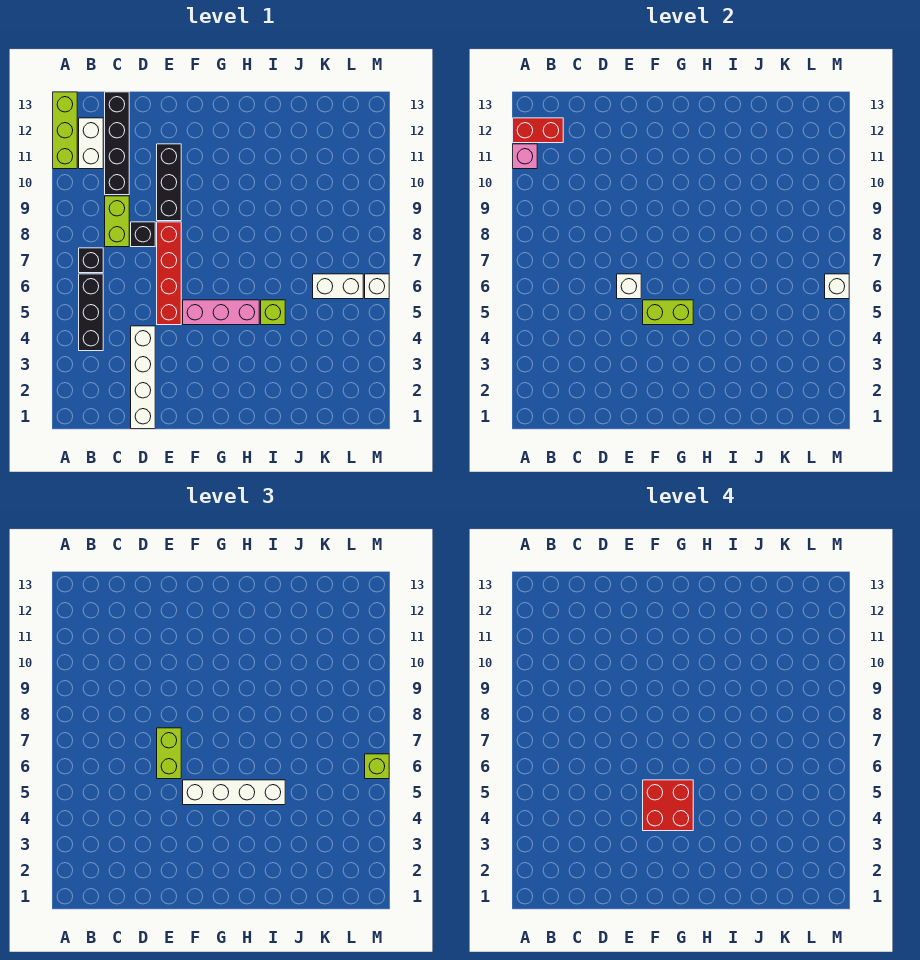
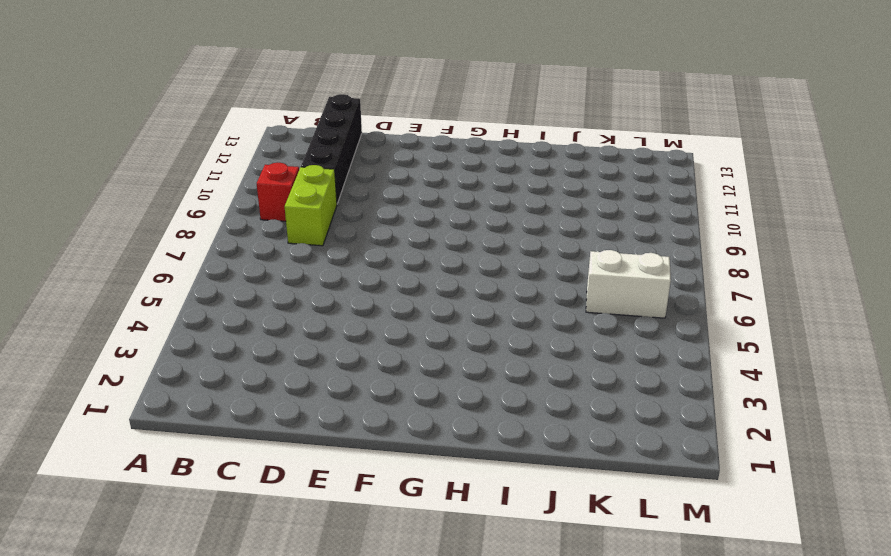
red brick B9 level 1 -> none
none -> lime brick A11:A13 level 1
none -> black brick B4:B6 level 1
none -> black brick B7 level 1

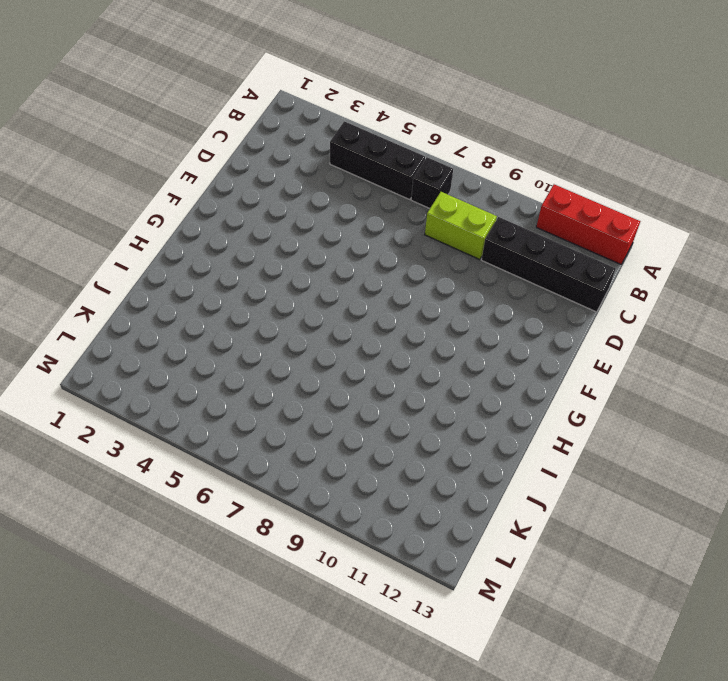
red brick A11:A13 level 1 -> lime brick A11:A13 level 1
none -> white brick B11:B12 level 1
none -> white brick D1:D4 level 1
none -> black brick D8 level 1

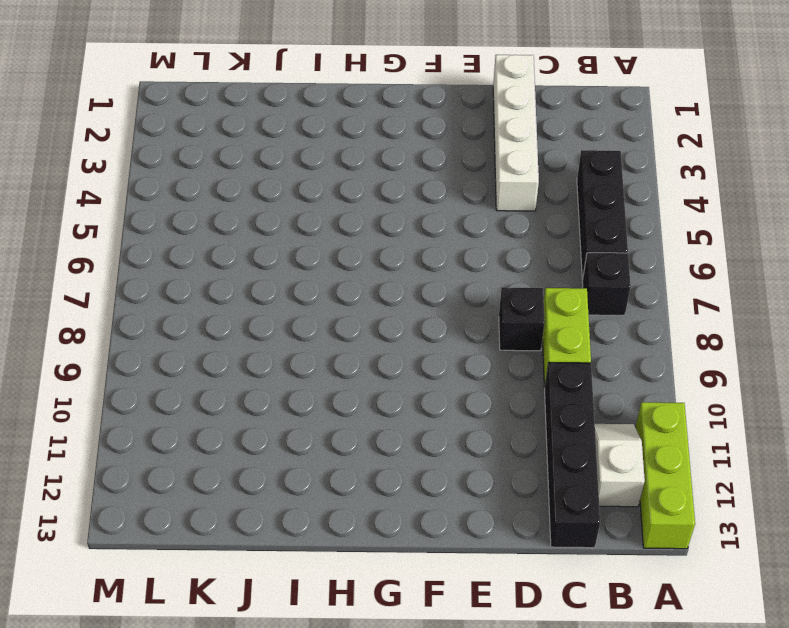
white slope B11:B12 level 1 top 12 -> white brick B11:B12 level 1
none -> red brick E5:E8 level 1
none -> black brick E9:E11 level 1
none -> pink brick F5:H5 level 1

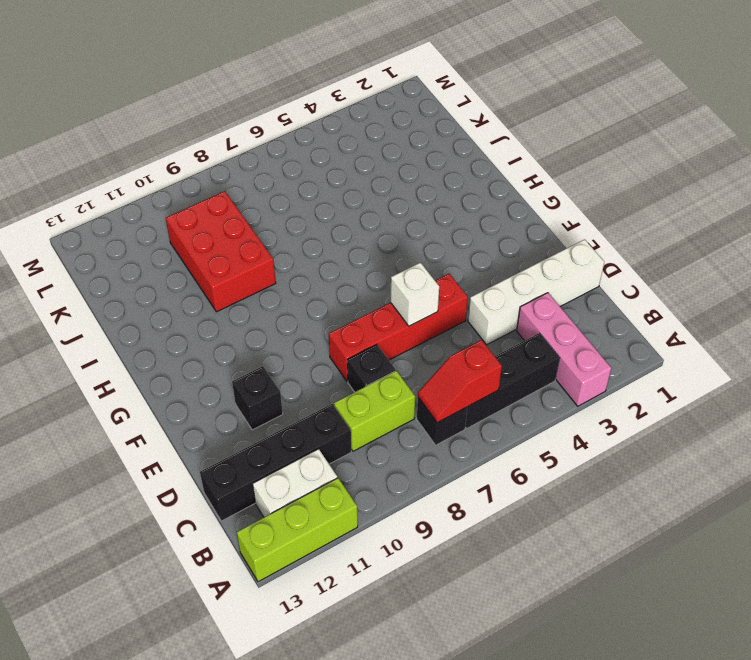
pink brick A3:C3 level 1 -> pink brick F5:H5 level 1
red slope B6:B7 level 2 top 6 -> none
black brick E11 level 1 -> black brick E9:E11 level 1
red brick I9:K10 level 1 -> none
none -> lime brick I5 level 1
none -> white brick K6:L6 level 1
none -> white brick M6 level 1

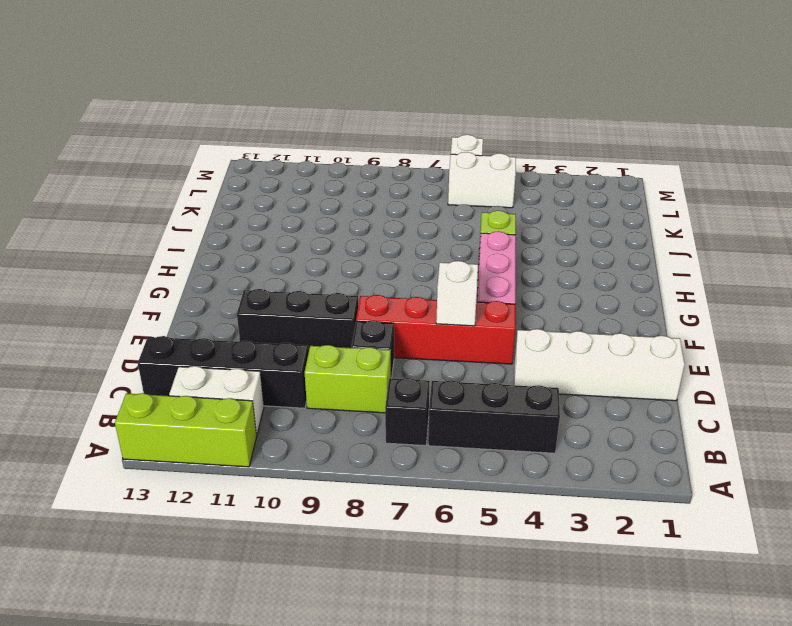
white brick L5:L6 level 1 -> white brick K6:L6 level 1
none -> pink brick A11 level 2
none -> red brick A12:B12 level 2
none -> lime brick F5:G5 level 2

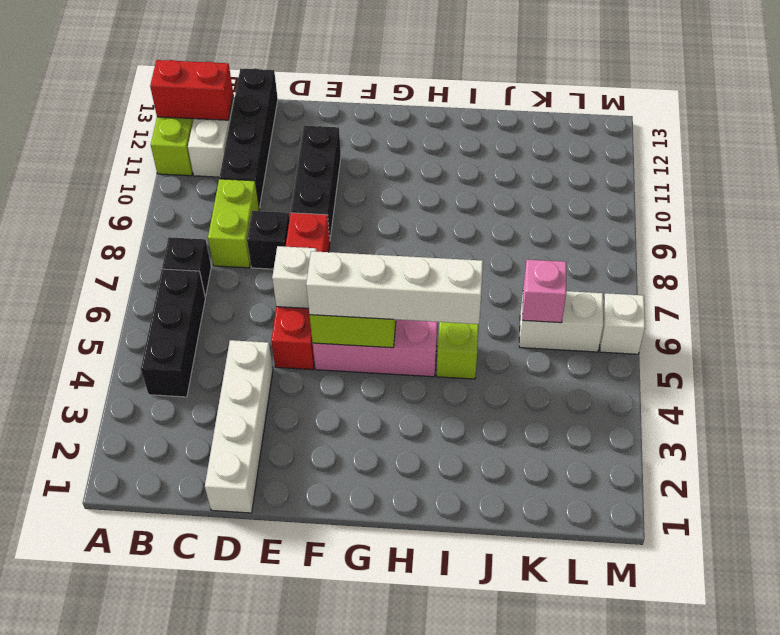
pink brick K6 level 2 -> pink brick A11 level 2
none -> white brick M6 level 2
none -> lime brick E6:E7 level 3
none -> lime brick M6 level 3

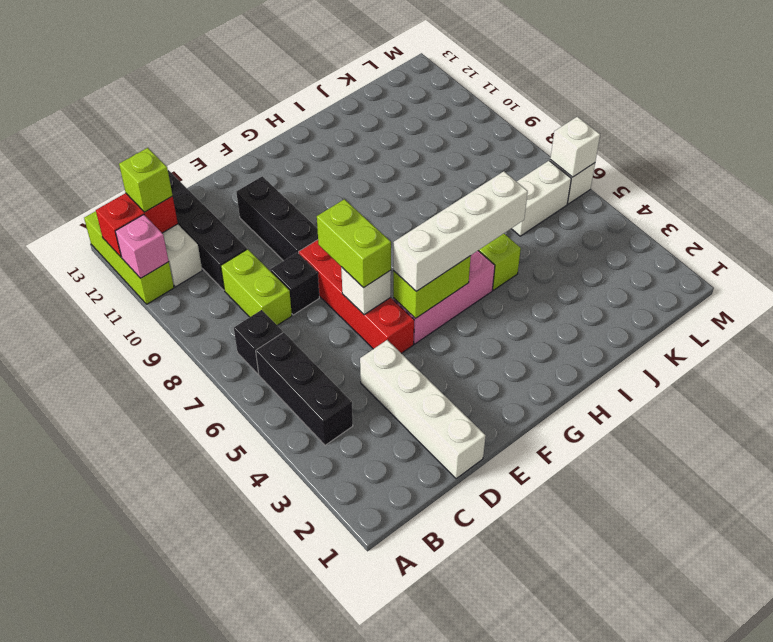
lime brick B12 level 3 -> lime brick M6 level 3
none -> red brick F4:G5 level 4

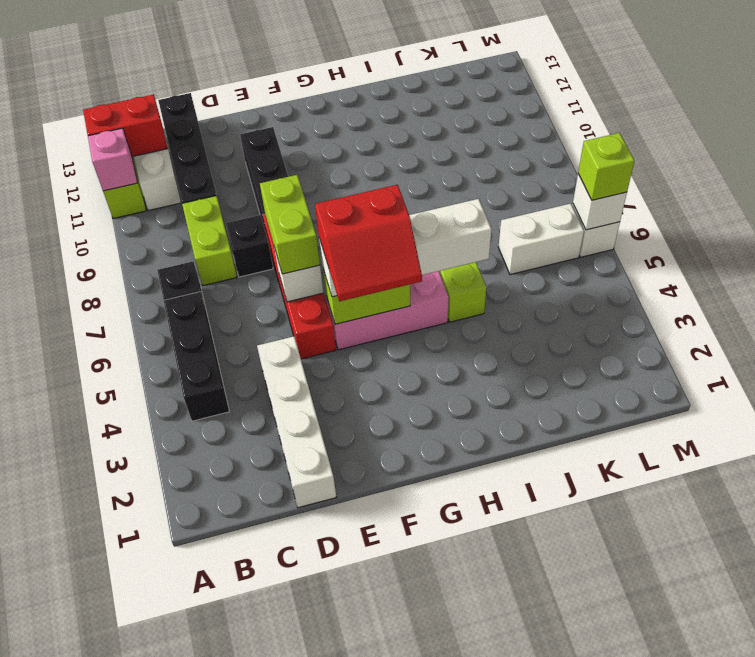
red slope F4:G5 level 4 top 5 -> red brick F4:G5 level 4

